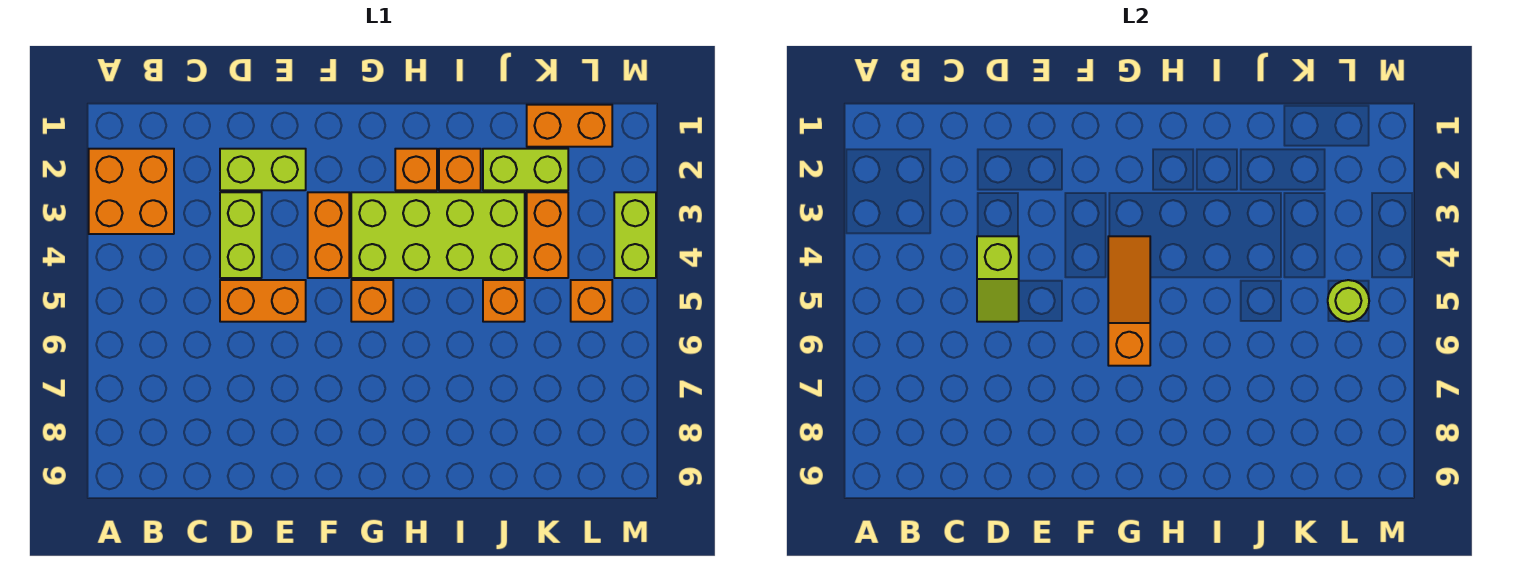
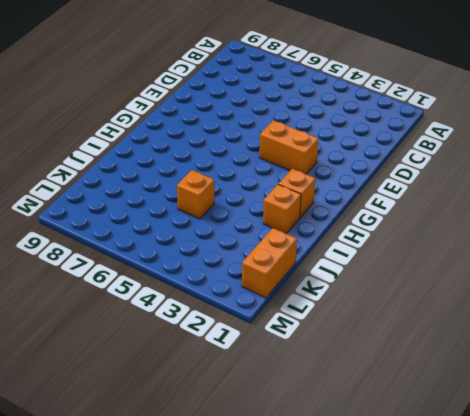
none -> orange brick A2:B3 level 1
none -> lime brick D2:E2 level 1
none -> lime brick D3:D4 level 1

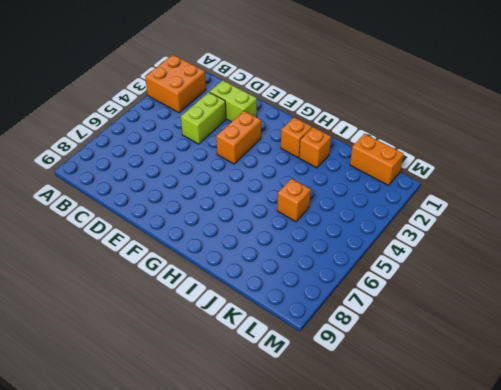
none -> orange brick D5:E5 level 1
none -> lime brick G3:J4 level 1
none -> orange brick G5 level 1

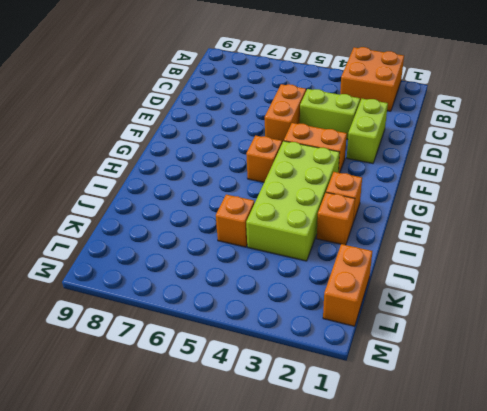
none -> lime brick J2:K2 level 1
none -> orange brick K3:K4 level 1
none -> orange brick L5 level 1

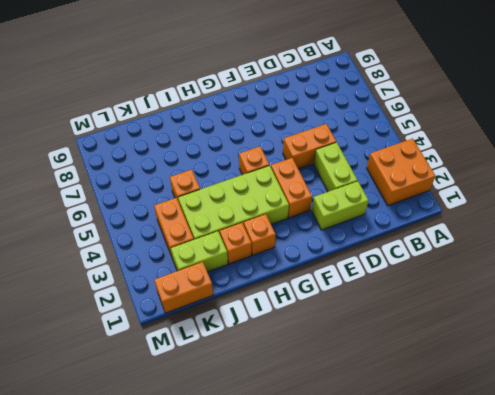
none -> orange brick L5 level 1
none -> lime brick M3:M4 level 1
none -> lime slope D4:D5 level 2 top 4

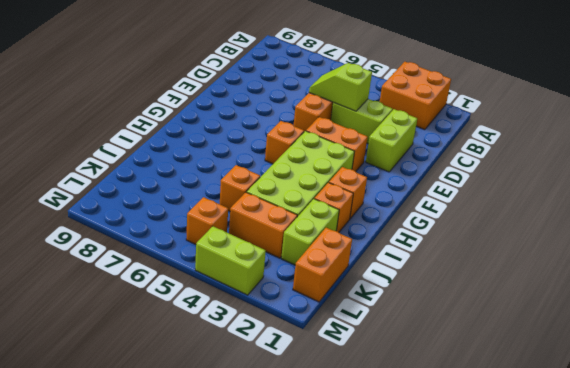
none -> orange slope G4:G6 level 2 top 6
none -> lime round brick L5 level 2

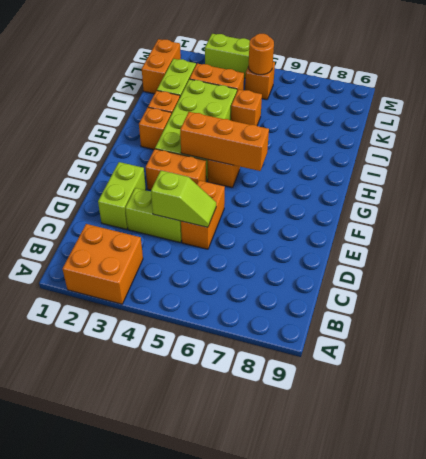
orange brick G4:G6 level 2 -> orange slope G4:G6 level 2 top 6
orange round brick L5 level 2 -> lime round brick L5 level 2

